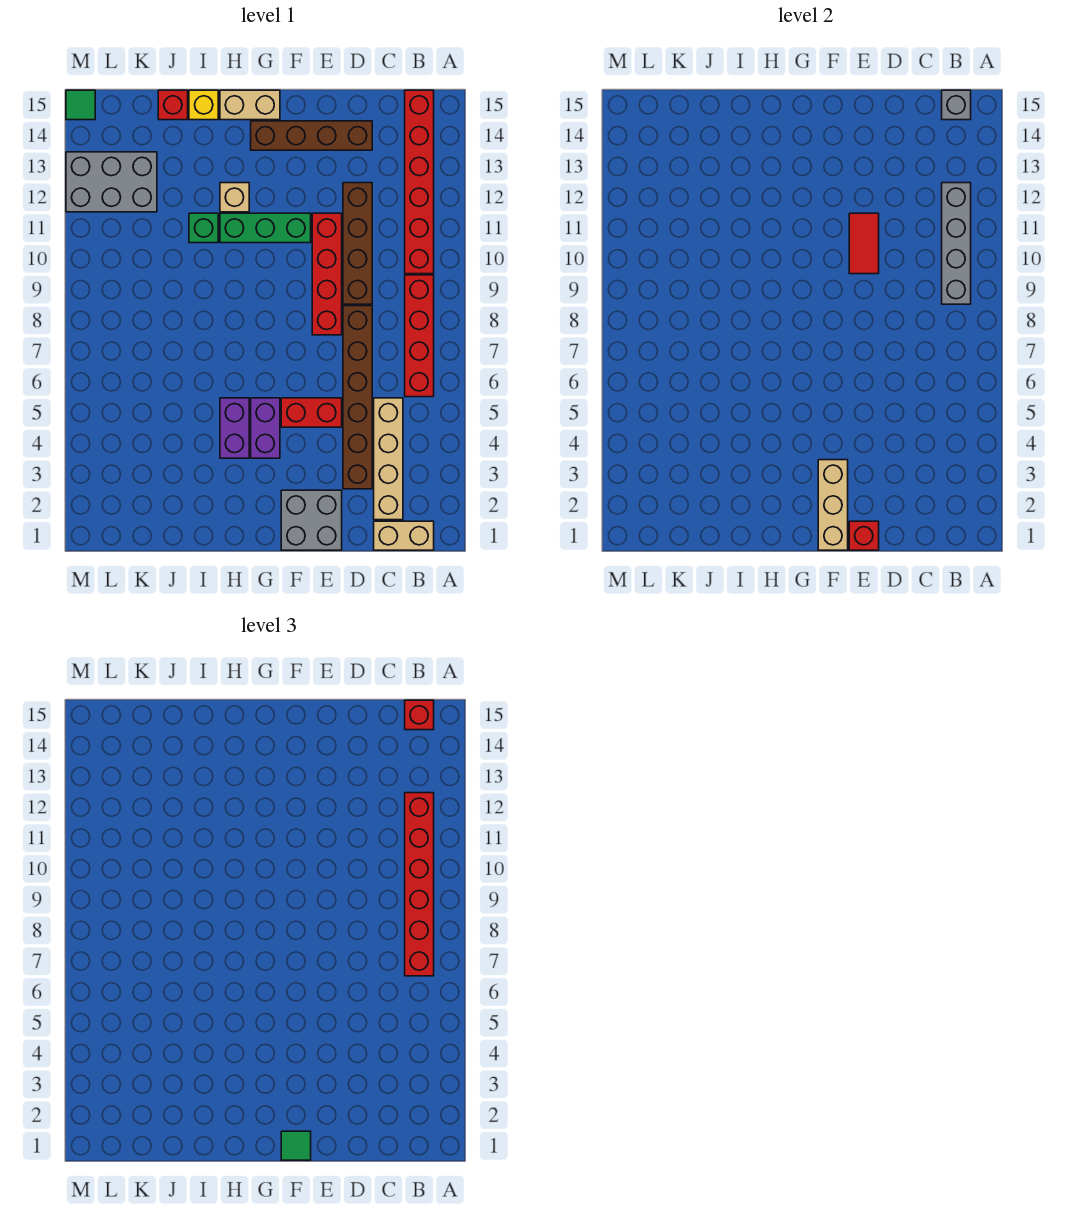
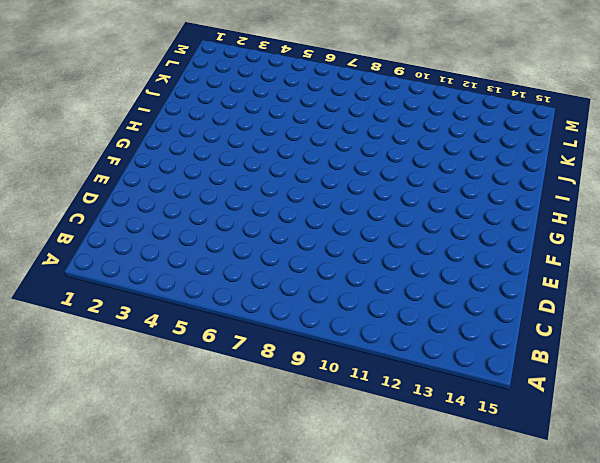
none -> tan brick B1:C1 level 1
none -> red brick B6:B9 level 1
none -> red brick B10:B15 level 1

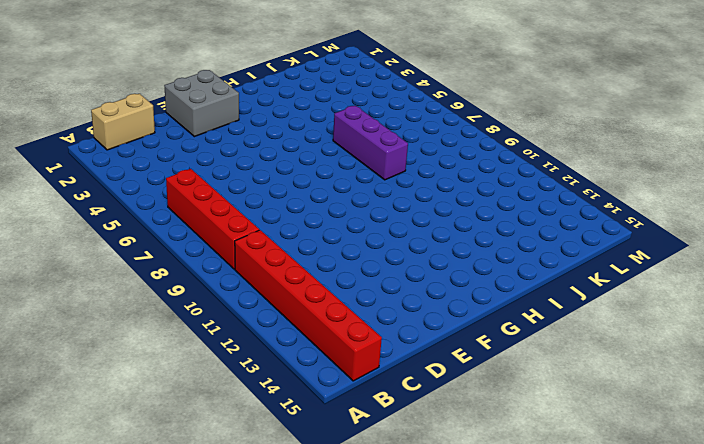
purple brick I6:I8 level 1 -> none
none -> tan brick C2:C5 level 1
none -> brown brick D3:D8 level 1
none -> brown brick D9:D12 level 1

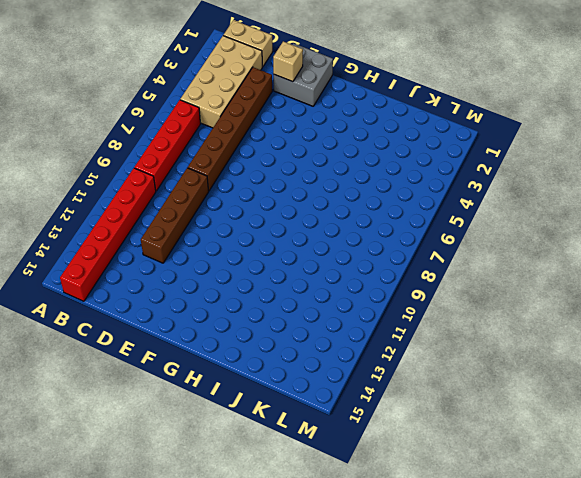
tan brick B2:C5 level 1 -> tan brick C2:C5 level 1
tan brick E2 level 2 -> tan brick H12 level 1
none -> brown brick D14:G14 level 1
none -> red brick E5:F5 level 1
none -> red brick E8:E11 level 1

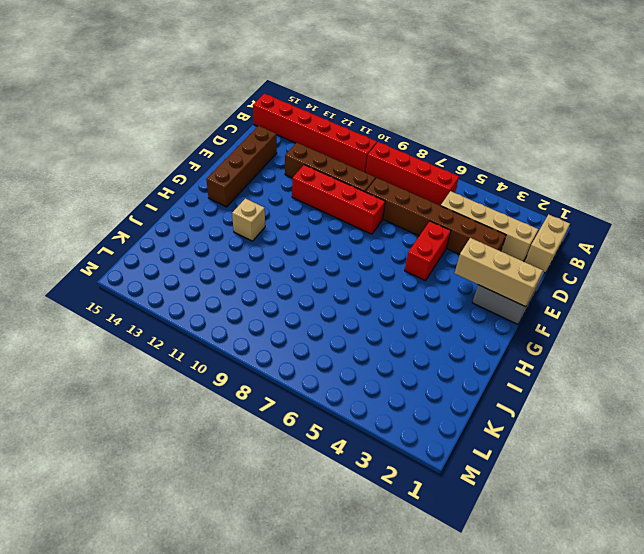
none -> green brick F11:H11 level 1
none -> purple brick G4:G5 level 1
none -> tan brick G15:H15 level 1

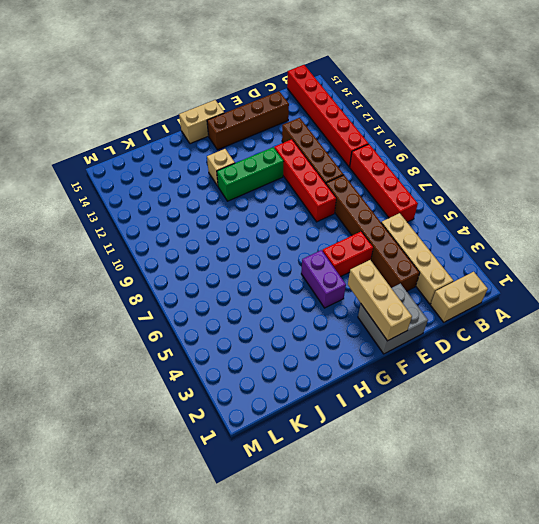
none -> purple brick H4:H5 level 1
none -> green brick I11 level 1
none -> yellow brick I15 level 1

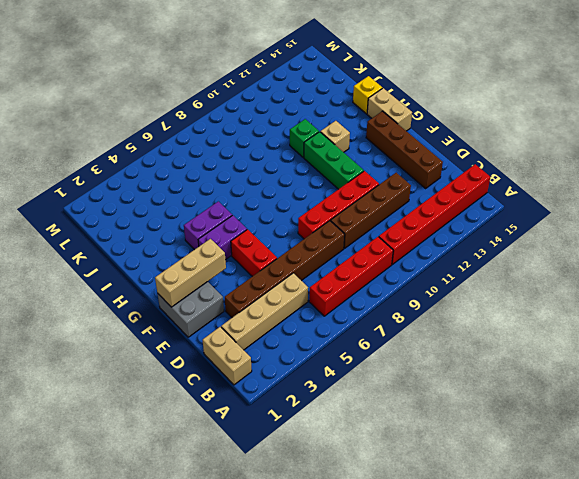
none -> red brick J15 level 1
none -> grey brick K12:M13 level 1
none -> green tile M15 level 1

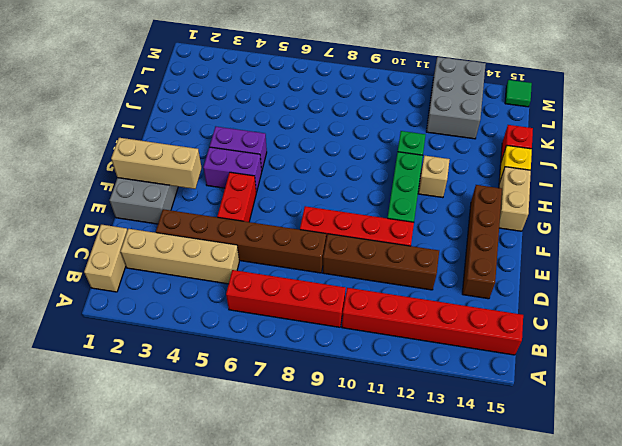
none -> grey brick B9:B12 level 2
none -> grey brick B15 level 2
none -> red brick E1 level 2

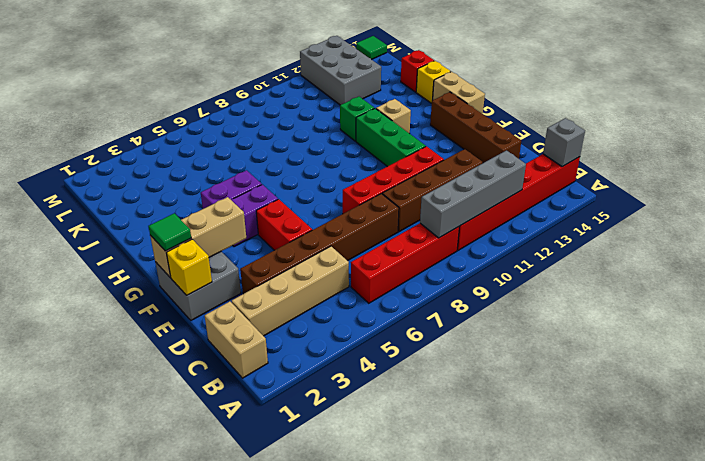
yellow brick E1 level 2 -> red brick E1 level 2
none -> red tile E10:E11 level 2
none -> red brick B7:B12 level 3
none -> red brick B15 level 3

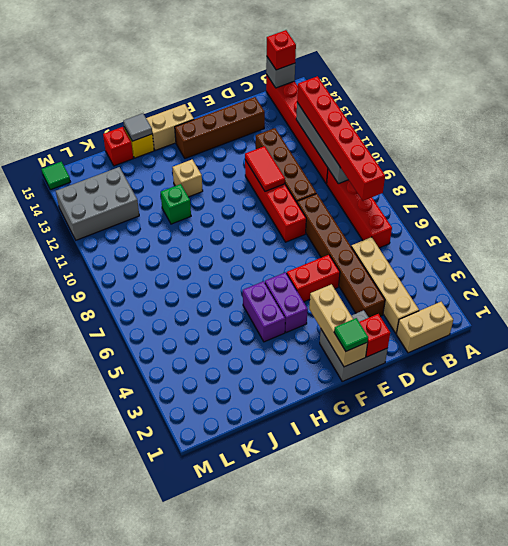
grey tile I15 level 2 -> none
none -> green brick F11:H11 level 1

